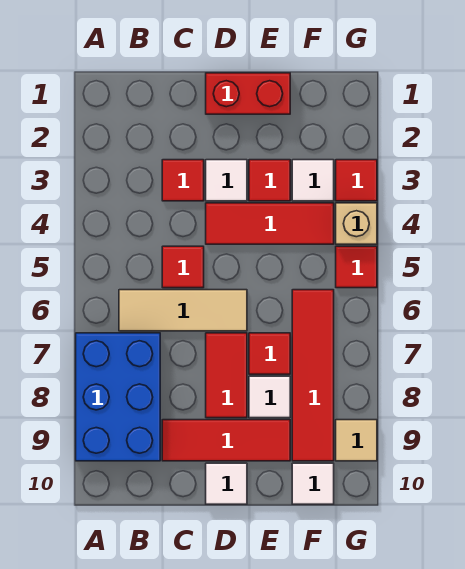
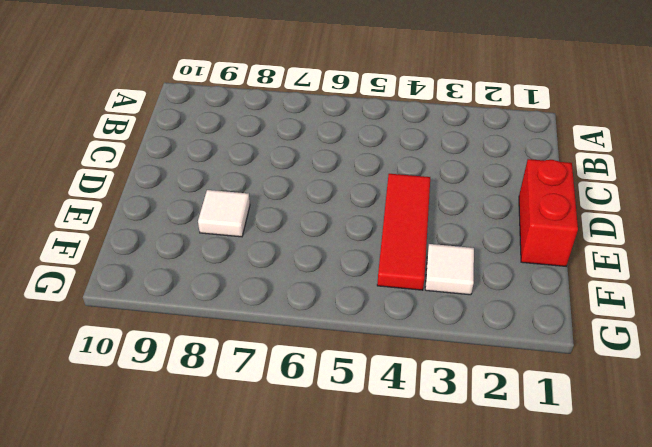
none -> blue brick A7:B9 level 1
none -> tan tile B6:D6 level 1
none -> red tile C3 level 1

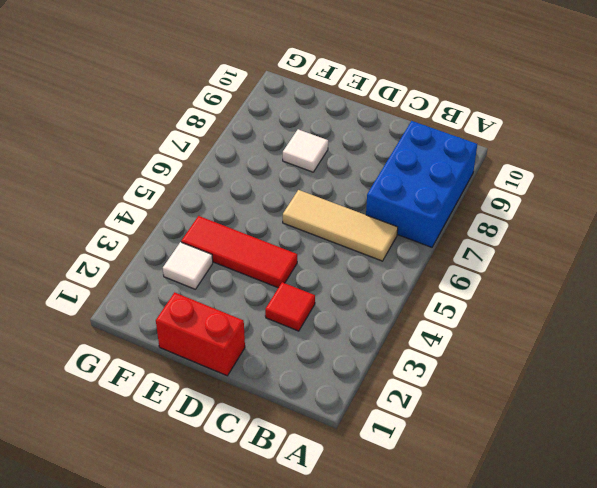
none -> red tile C5 level 1
none -> red tile C9:E9 level 1
none -> white tile D3 level 1

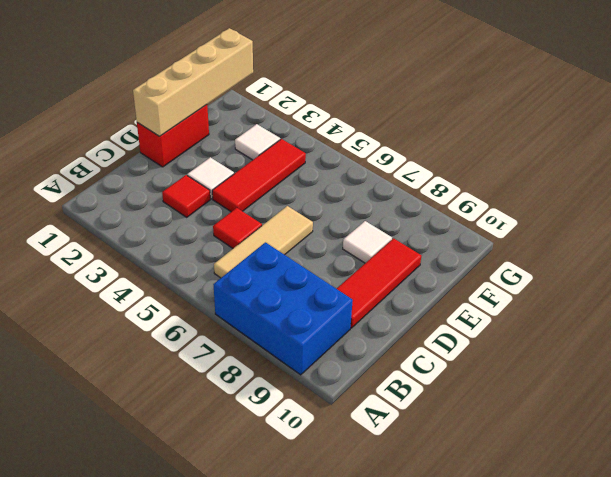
tan brick D1:G1 level 2 -> none
none -> red tile D7:D8 level 1
none -> white tile D10 level 1
none -> red tile E3 level 1

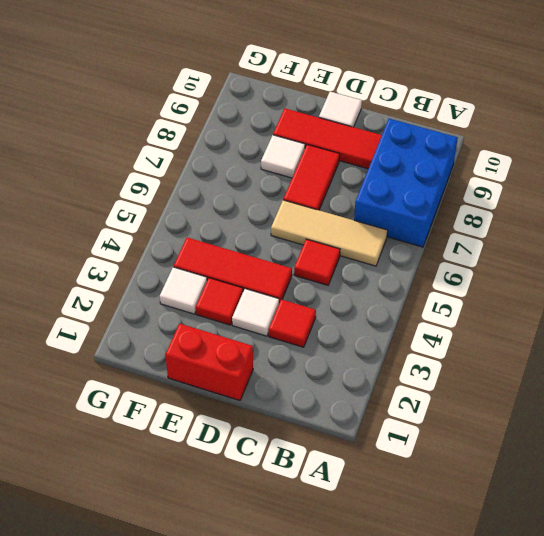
none -> red tile E7 level 1
none -> red tile F6:F9 level 1
none -> white tile F10 level 1

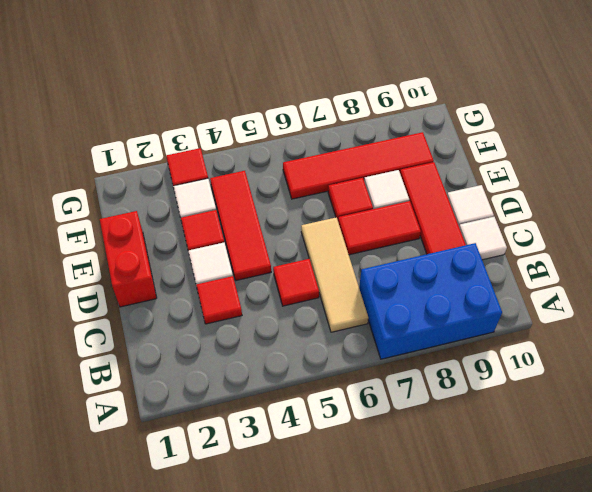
white tile C10 level 1 -> white tile F10 level 1
none -> tan brick G4 level 1
none -> red tile G5 level 1
none -> tan tile G9 level 1

